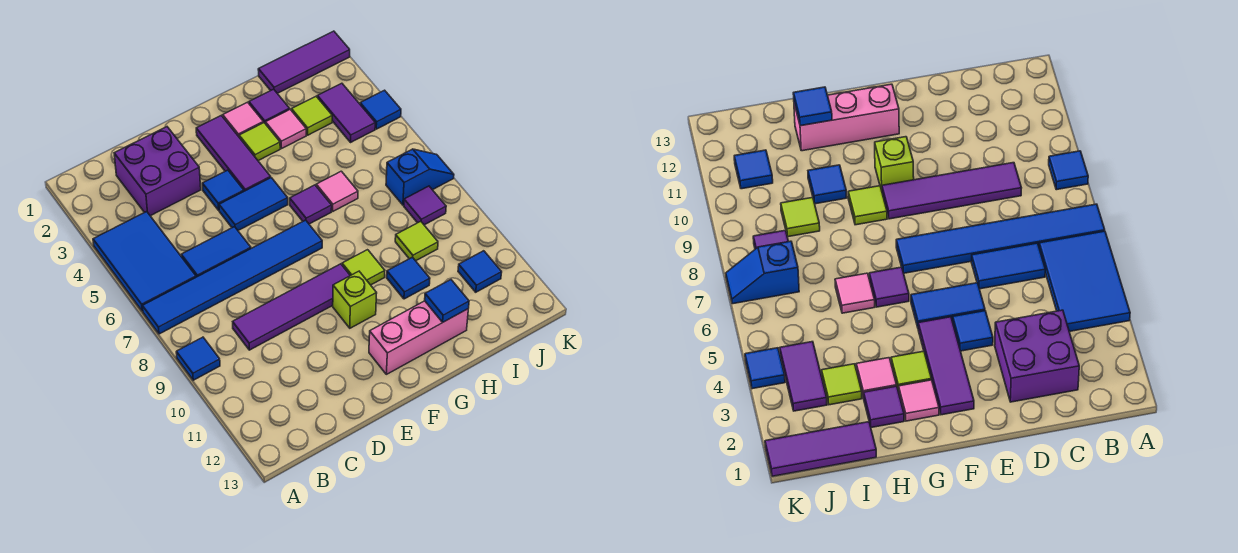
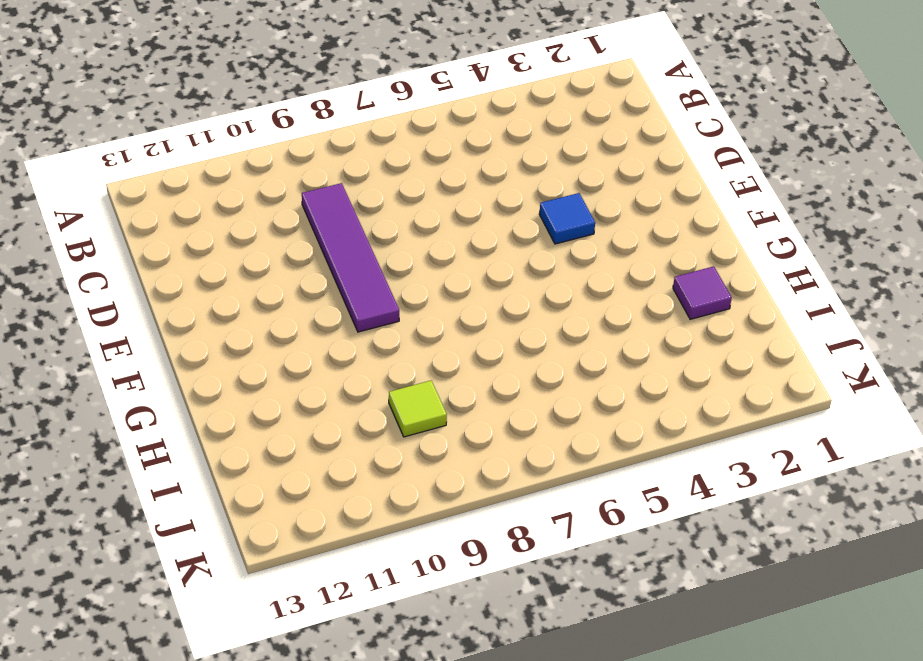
none -> blue tile A4:B6 level 1
none -> blue tile A7:F7 level 1
none -> blue tile A9 level 1

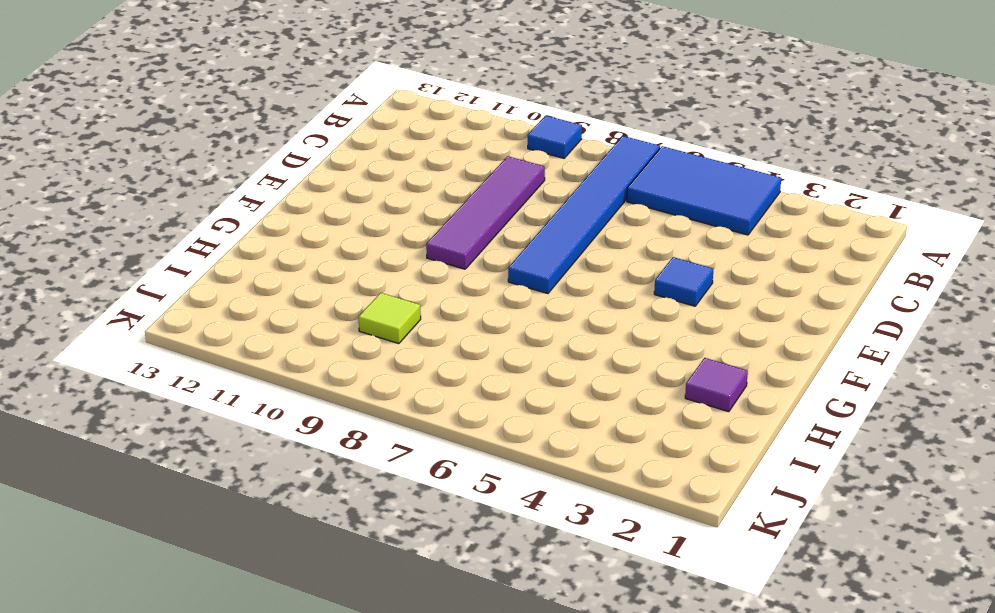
none -> purple brick C2:D3 level 1
none -> blue tile C6:D6 level 1
none -> blue tile E5:F5 level 1

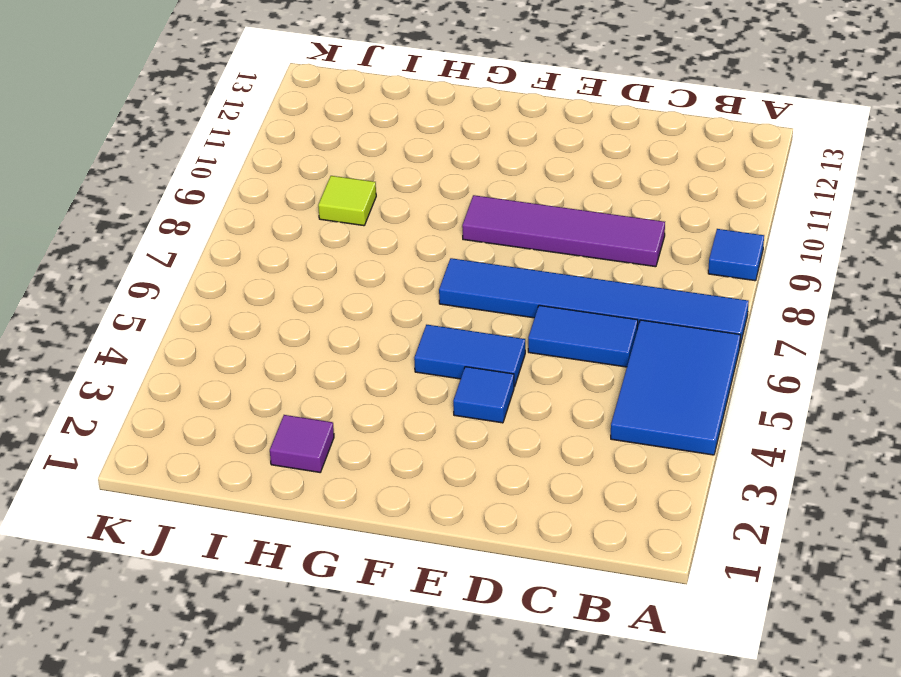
none -> purple brick C2:D3 level 1
none -> purple tile F2:F4 level 1
none -> lime brick F10 level 1

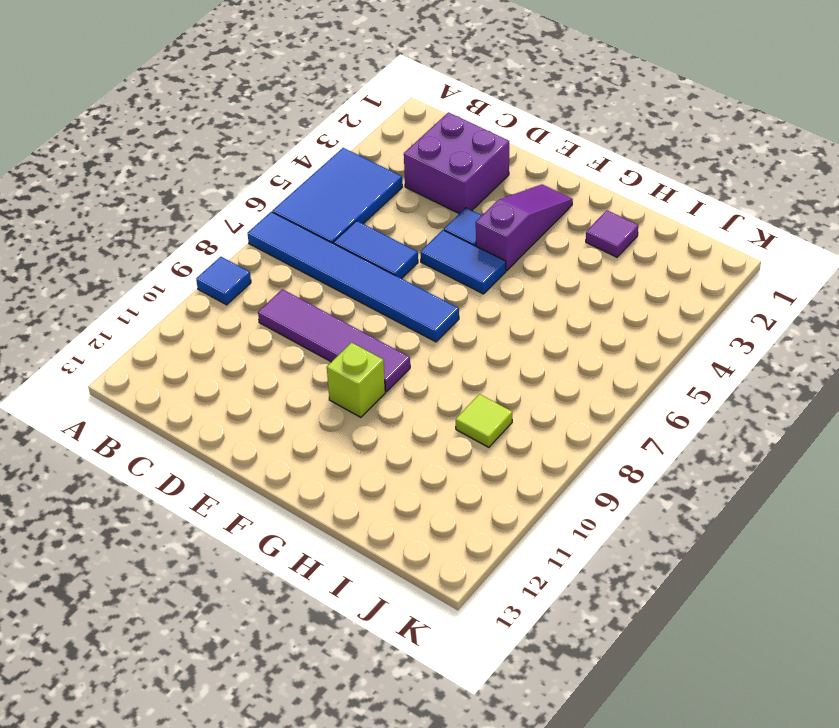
purple slope F2:F4 level 1 top 4 -> purple tile F2:F4 level 1
none -> pink brick F12:H12 level 1
none -> pink tile G2 level 1
none -> lime tile G3 level 1

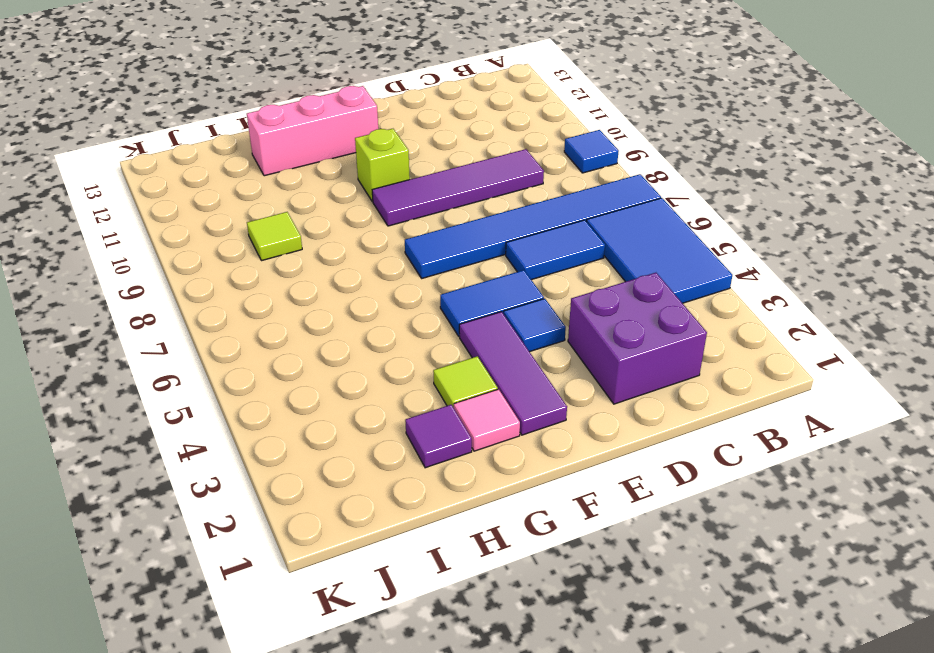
none -> purple tile G6 level 1
none -> lime tile G9 level 1
none -> pink tile H3 level 1

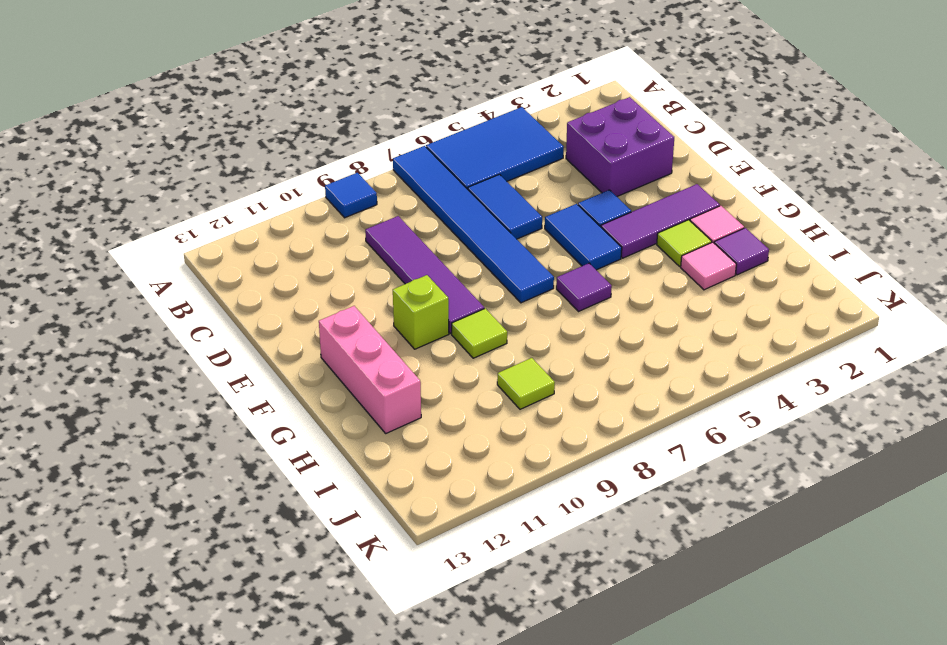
none -> pink tile H6 level 1
none -> blue tile H10 level 1
none -> purple tile I1:K1 level 1

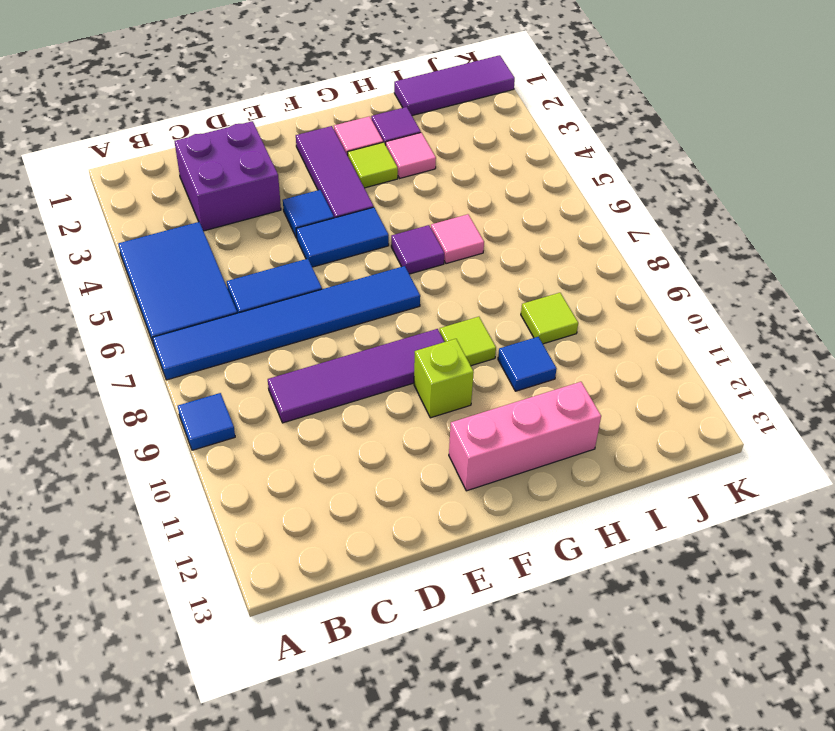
none -> lime tile I3 level 1
none -> purple tile J3:J4 level 1
none -> blue slope J7:K7 level 1 top J

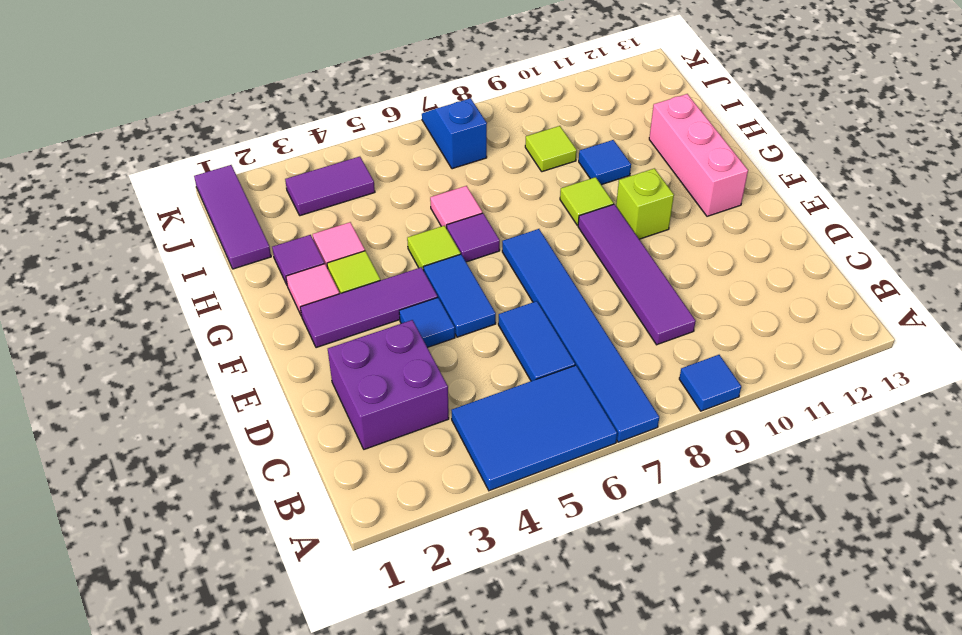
lime tile G5 level 1 -> lime tile I3 level 1
none -> purple tile J8 level 1
none -> blue tile J11 level 1
none -> blue tile K4 level 1

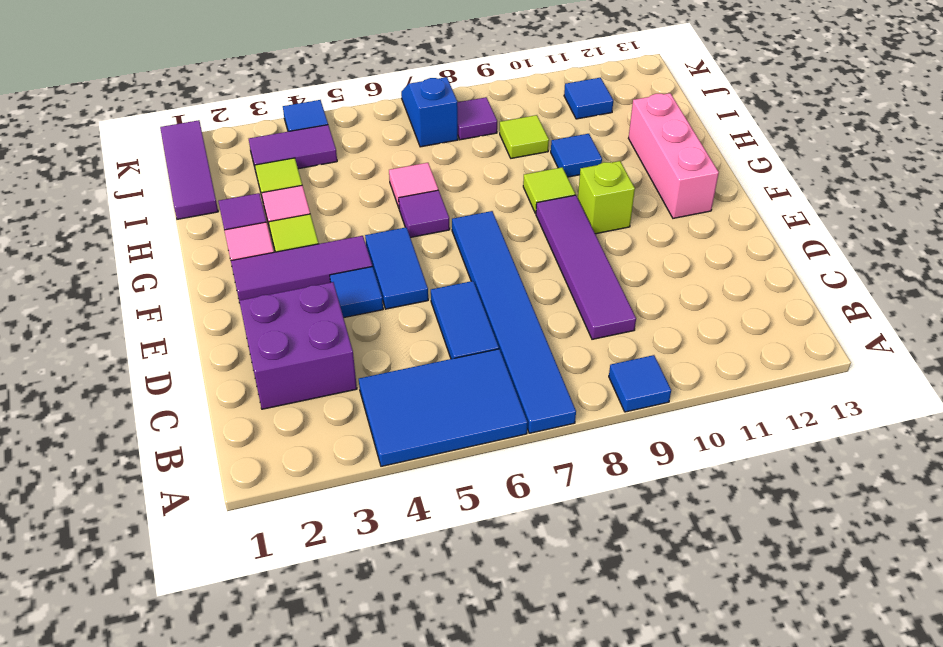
none -> blue tile H12 level 2

